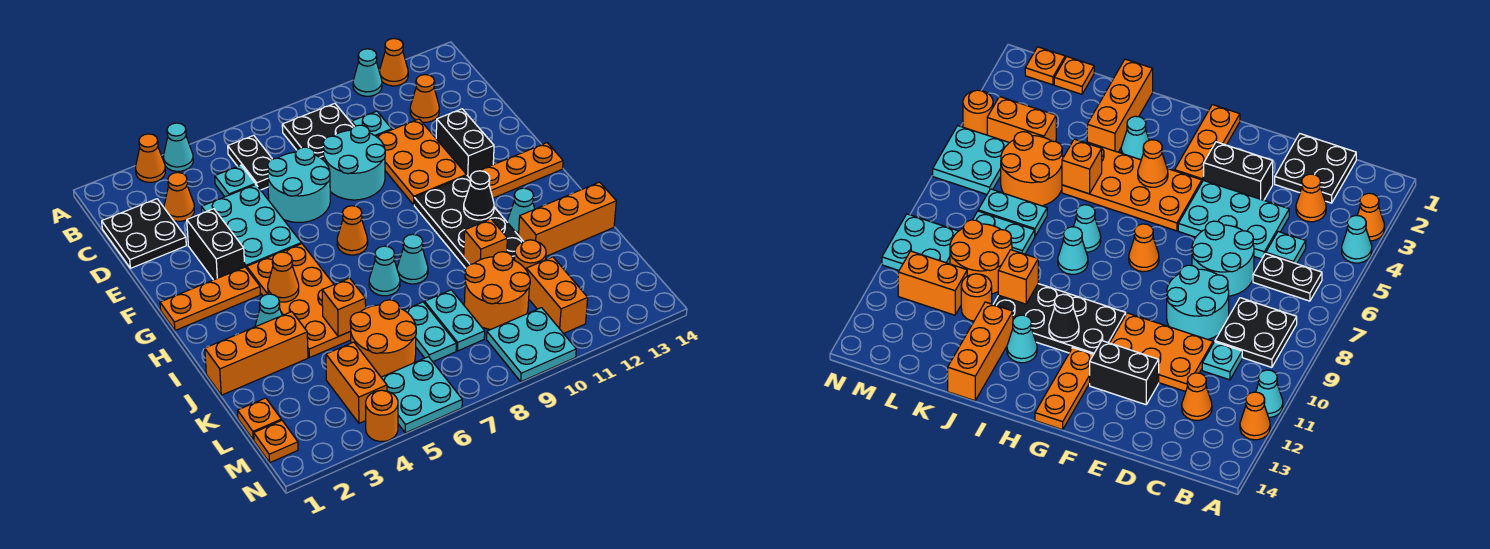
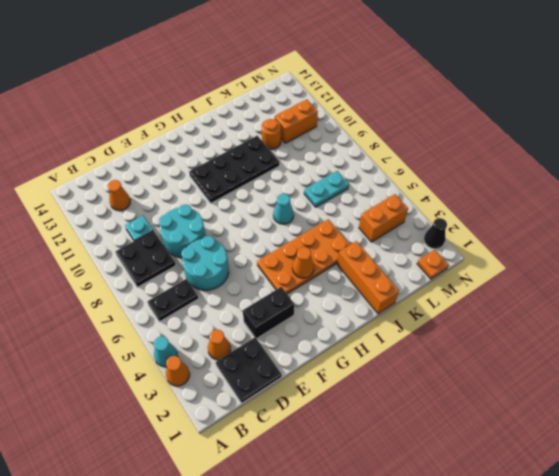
black cone N2 level 1 -> black cone H11 level 2
none -> cyan cone A11 level 1
none -> orange cone A12 level 1
none -> cyan plate C5 level 1
none -> cyan plate D4:F5 level 1

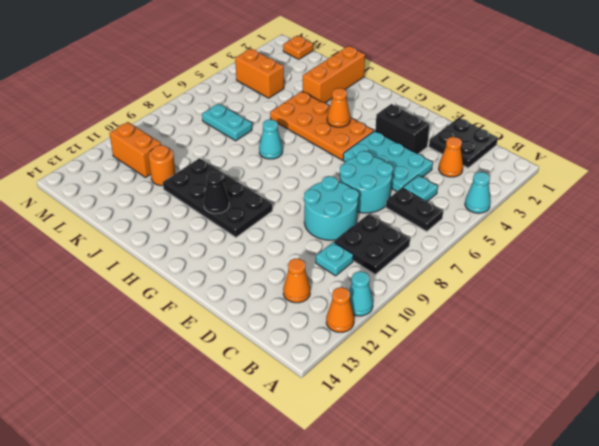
none -> orange cone A3 level 1
none -> orange plate D10:F11 level 1
none -> black brick E12:F12 level 1
none -> orange plate G1:G3 level 1

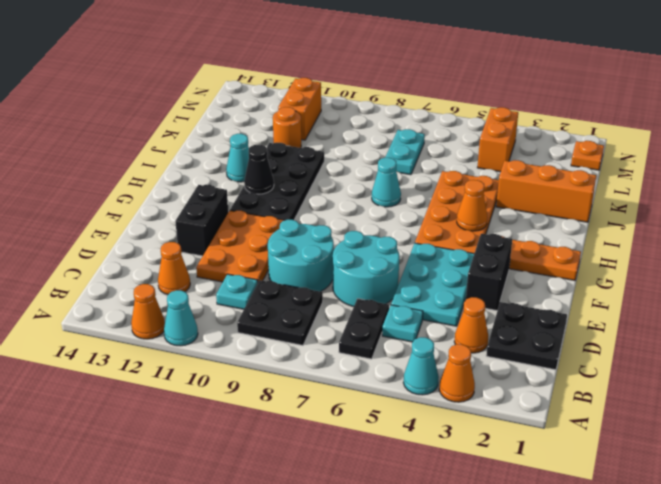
none -> orange cone G7 level 1
none -> orange plate G12:G14 level 1
none -> cyan cone I3 level 1
none -> cyan cone I8 level 1

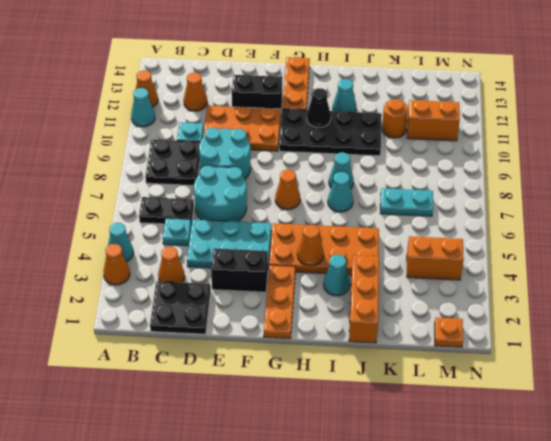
none -> orange brick J12:J14 level 1
none -> orange round brick K5:L6 level 1
none -> cyan plate K8:L8 level 1
none -> orange round brick K9:L10 level 1

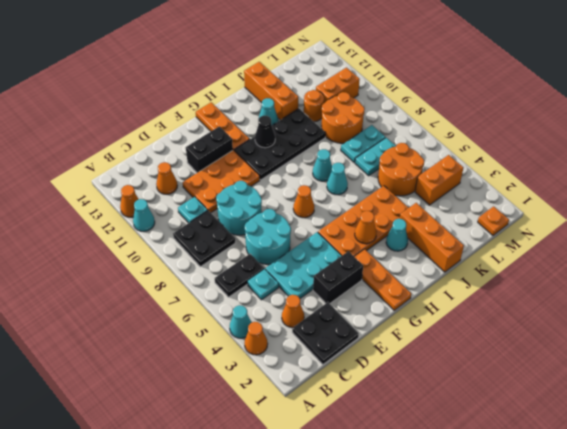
none -> orange plate L1 level 1
none -> cyan plate M5:N6 level 1
none -> cyan plate M9:N10 level 1
none -> orange round brick N4 level 1

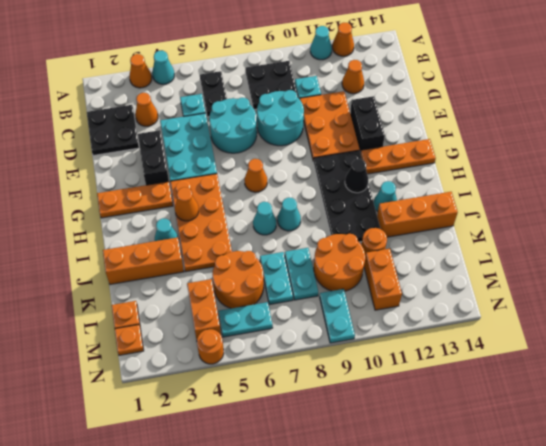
cyan plate M5:M6 level 1 -> cyan plate M5:N6 level 1
cyan plate M9:N9 level 1 -> cyan plate M9:N10 level 1
none -> orange brick J5 level 2
none -> orange brick J10 level 2

